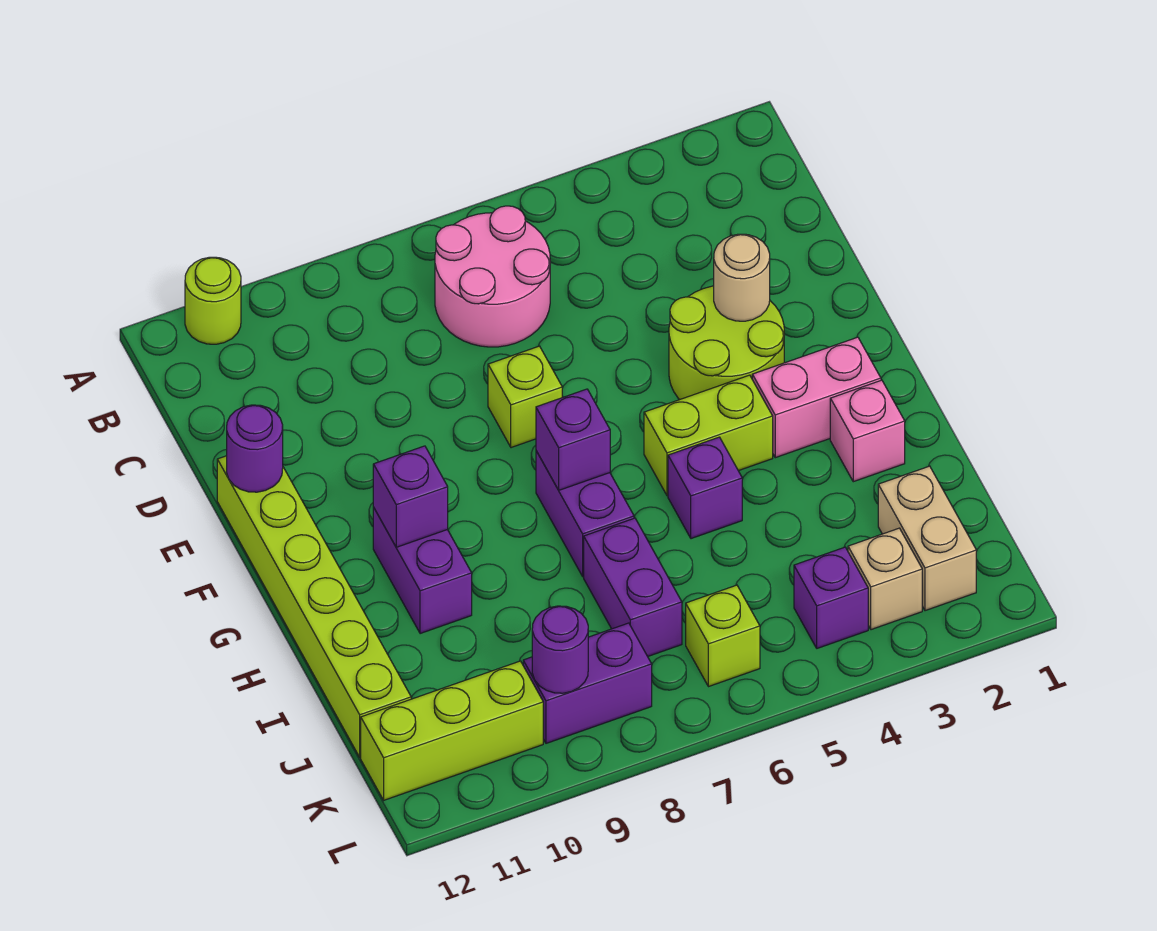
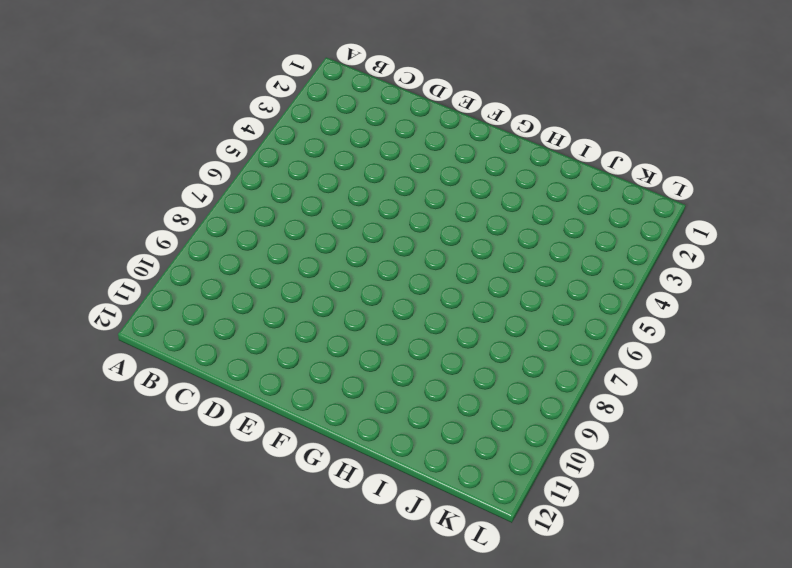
none -> lime round brick A11 level 1
none -> pink round brick B6:C7 level 1
none -> lime round brick E3:F4 level 1

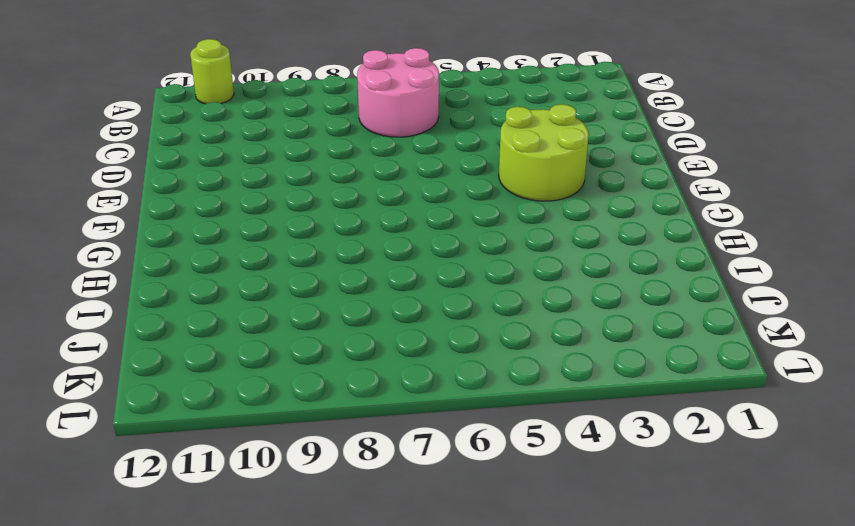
none -> lime brick E7 level 1
none -> lime brick E12:J12 level 1
none -> pink brick G2:G3 level 1

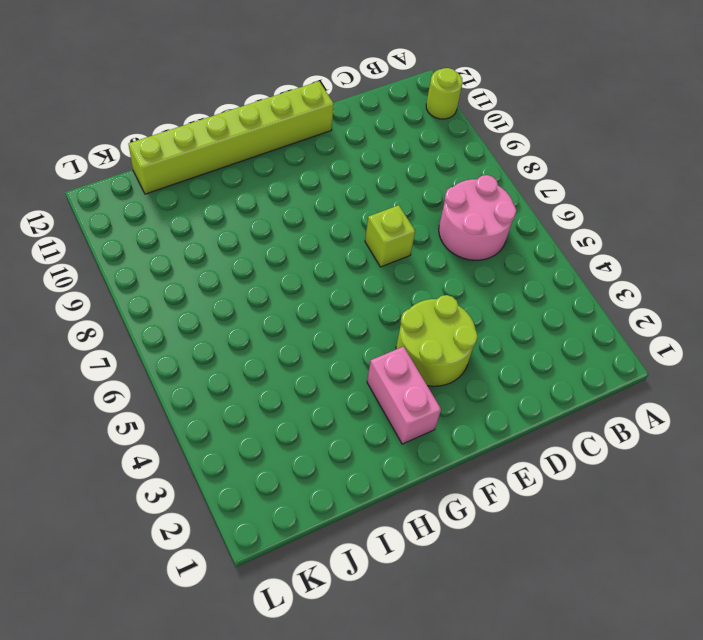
none -> lime brick G4:G5 level 1
none -> purple brick G7:H7 level 1
none -> purple brick G10:H10 level 1

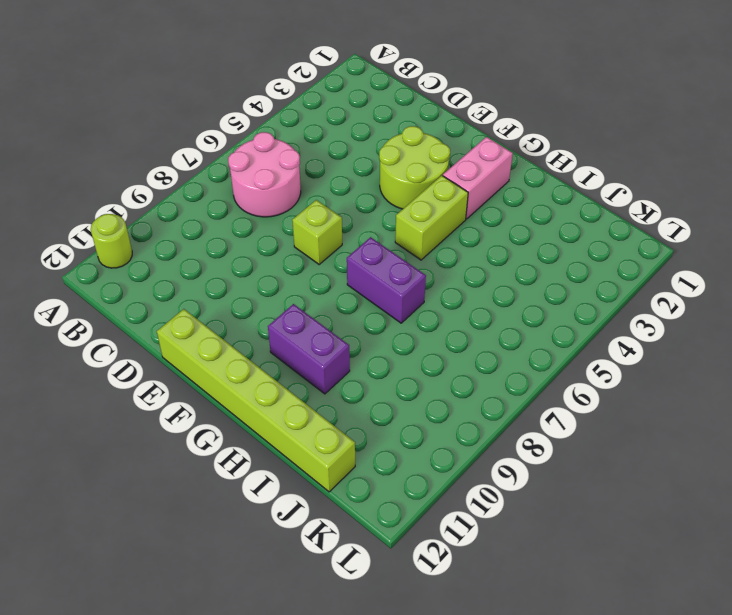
none -> pink brick H2 level 1
none -> purple brick H5 level 1
none -> purple brick I7:J7 level 1

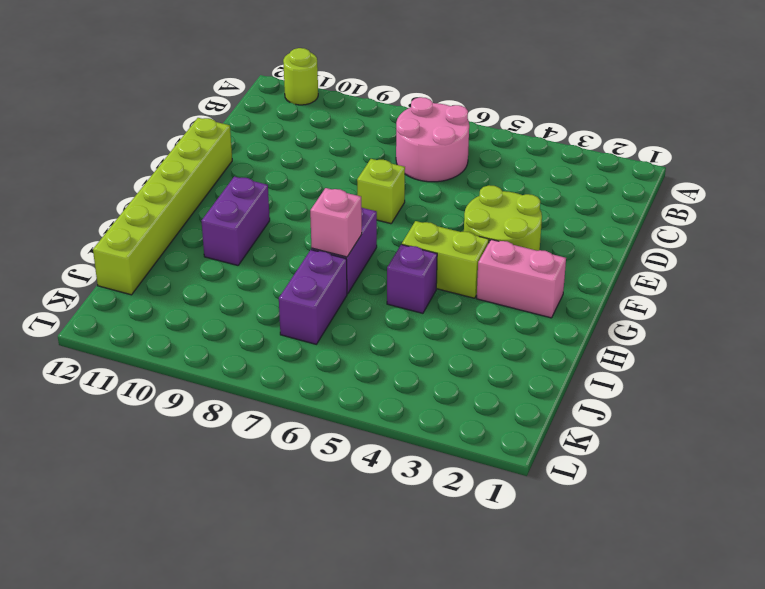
pink brick H7 level 2 -> pink brick H2 level 1
none -> tan brick J2:K2 level 1
none -> tan brick K3 level 1
none -> purple brick K4 level 1

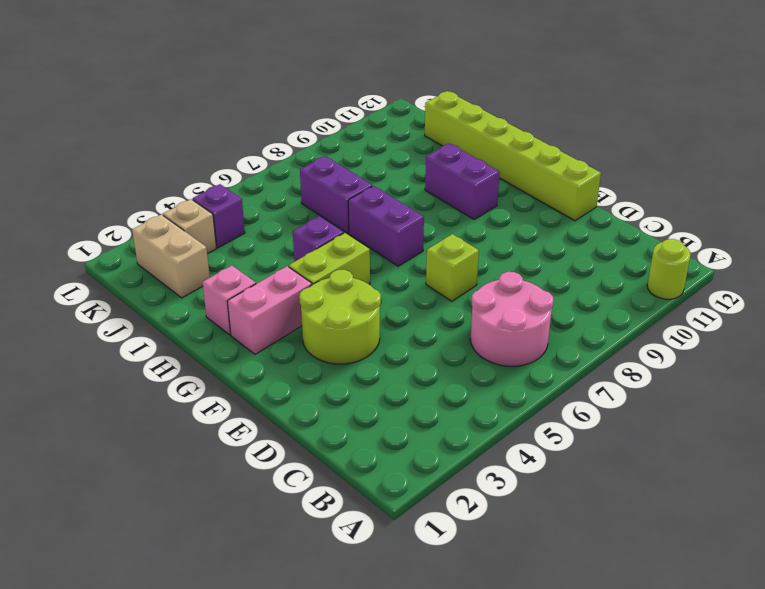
none -> lime brick K6 level 1
none -> purple brick K8:K9 level 1
none -> lime brick K10:K12 level 1

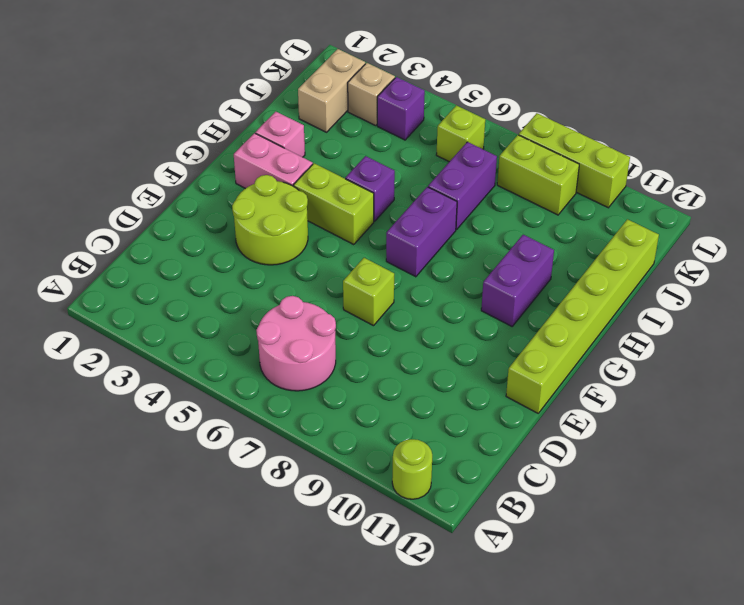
lime brick K8:K9 level 1 -> purple brick K8:K9 level 1
lime brick L8:L10 level 1 -> lime brick K10:K12 level 1
none -> tan round brick E3 level 2
none -> purple round brick E12 level 2
none -> purple brick G7 level 2

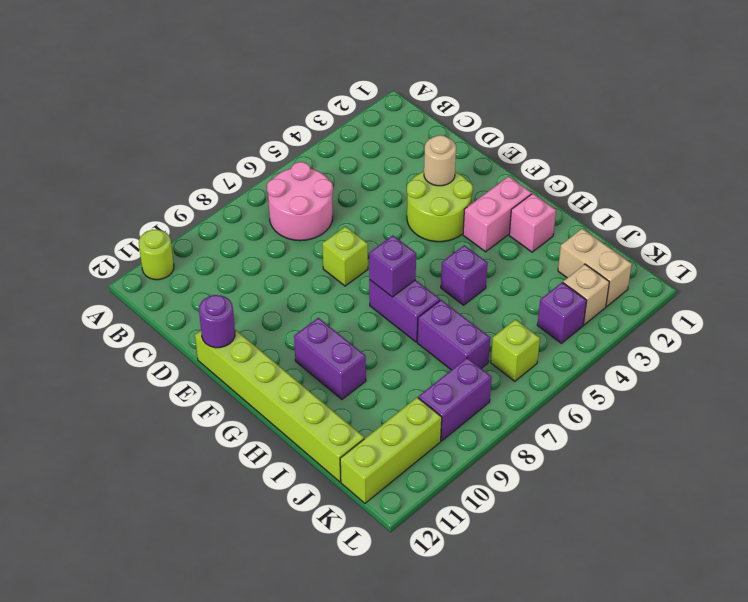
none -> lime brick G4:G5 level 1
none -> purple brick G10 level 2
none -> purple round brick K9 level 2

